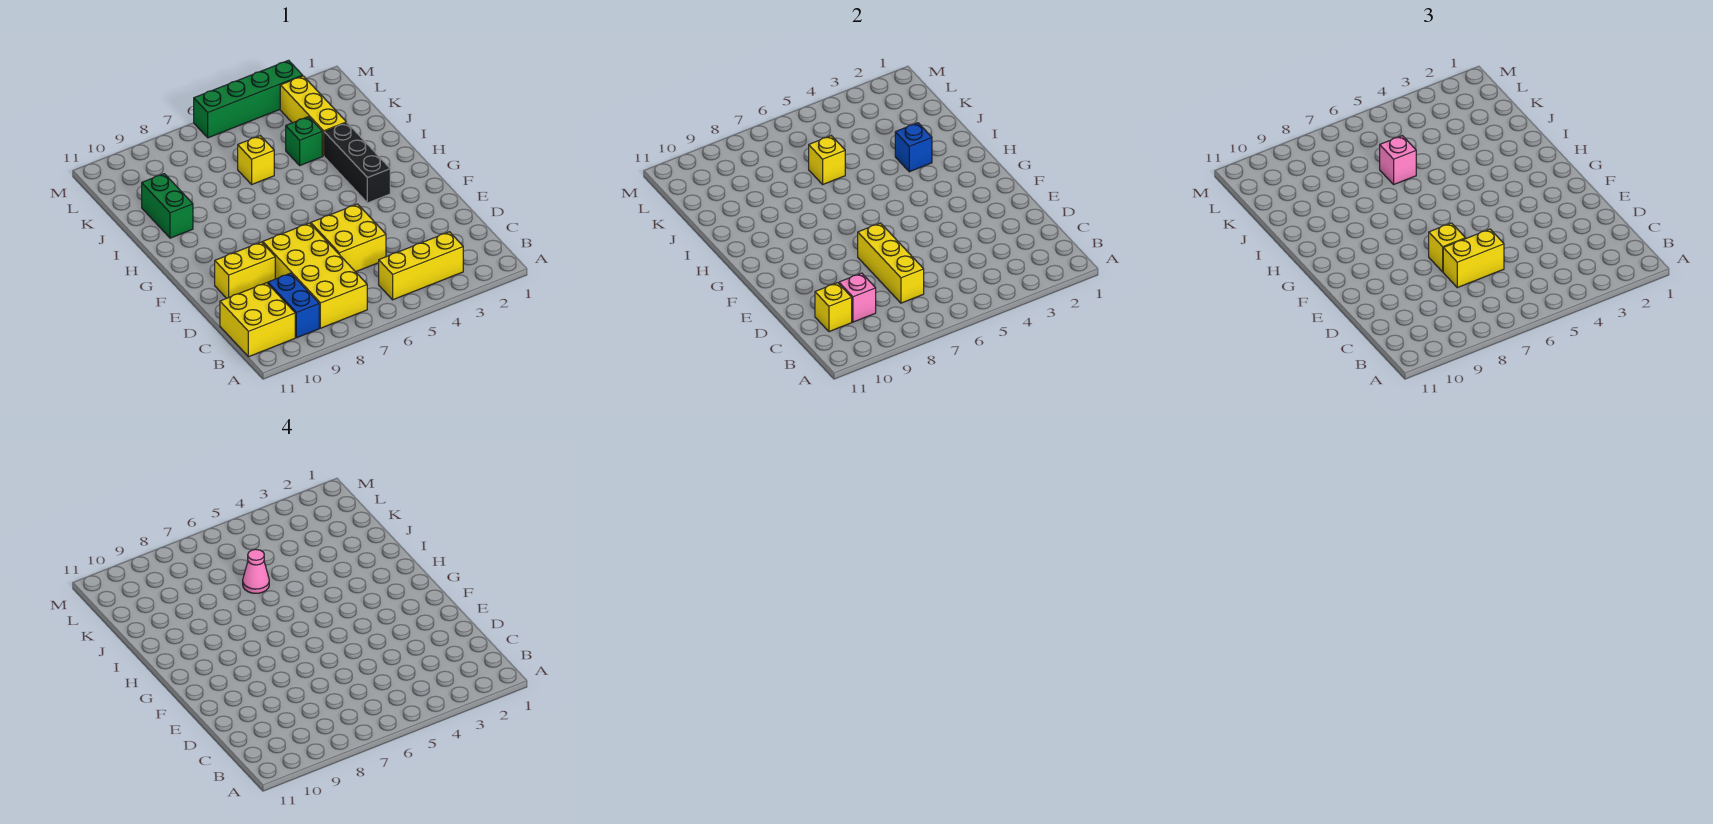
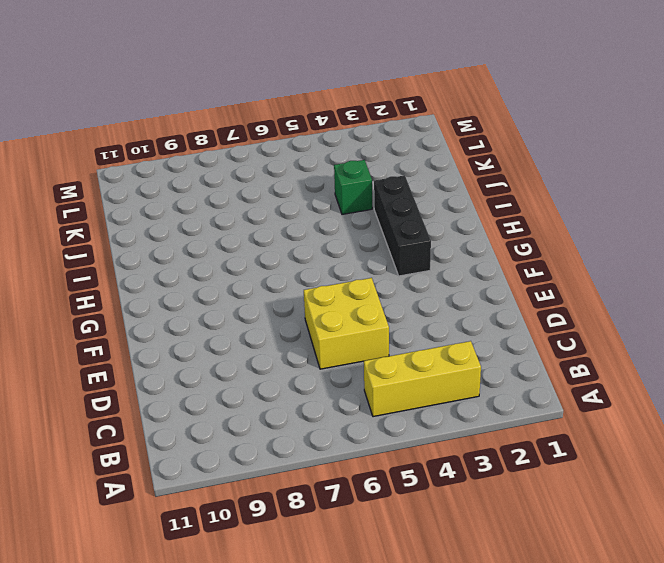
none -> yellow brick B7:E8 level 1
none -> blue brick B9:C9 level 1
none -> yellow brick B10:C11 level 1

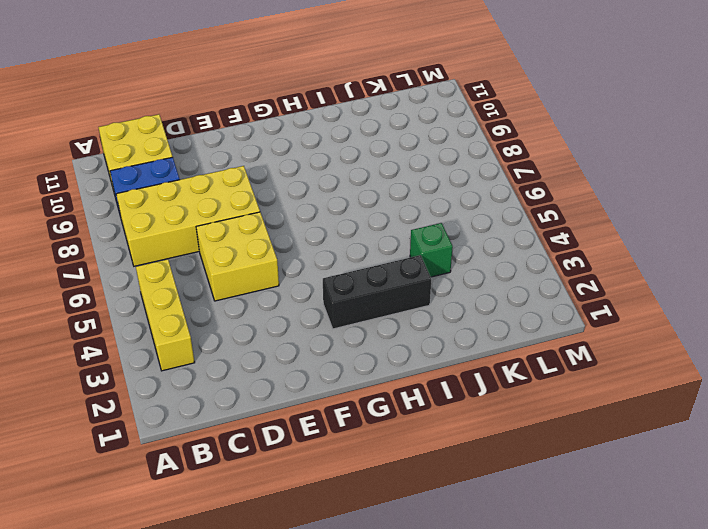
none -> yellow brick E9:E10 level 1
none -> green brick I10:J10 level 1
none -> yellow brick J3:L3 level 1

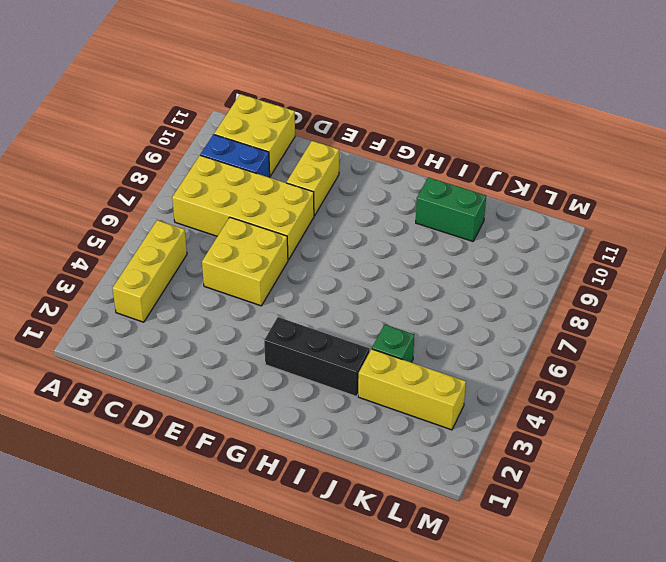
none -> yellow brick J6 level 1
none -> green brick M3:M6 level 1
none -> yellow brick C7:E7 level 2

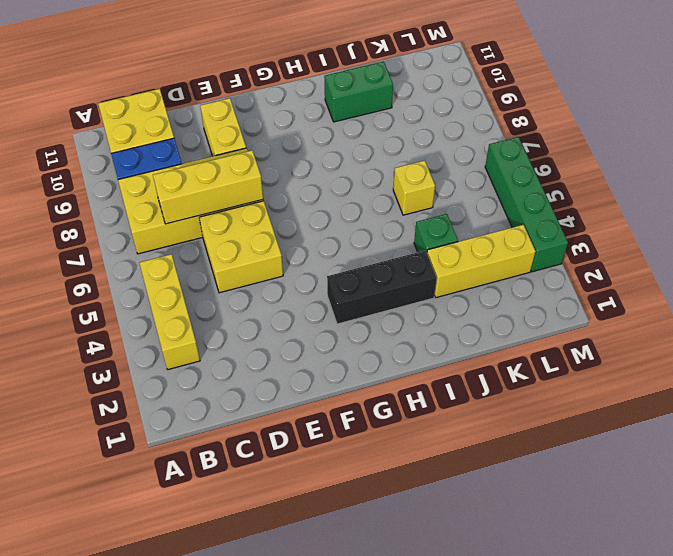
none -> pink brick C9 level 2
none -> yellow brick C10 level 2
none -> blue brick I3 level 2

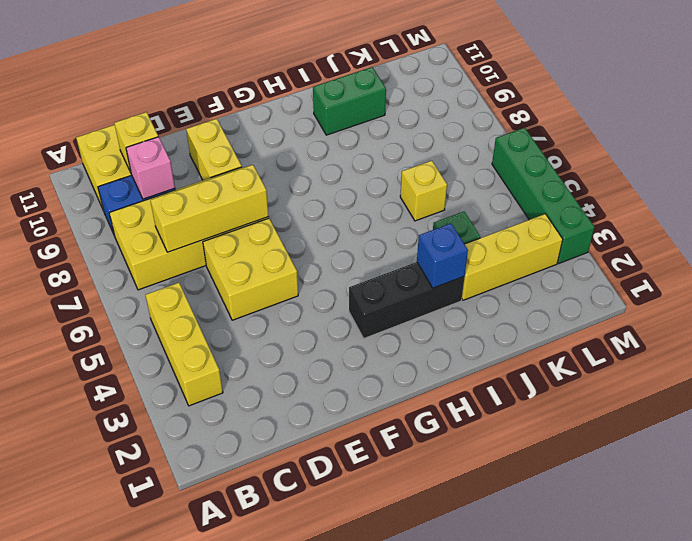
none -> yellow brick J6 level 2
none -> yellow brick D6:D7 level 3
none -> yellow brick E7 level 3

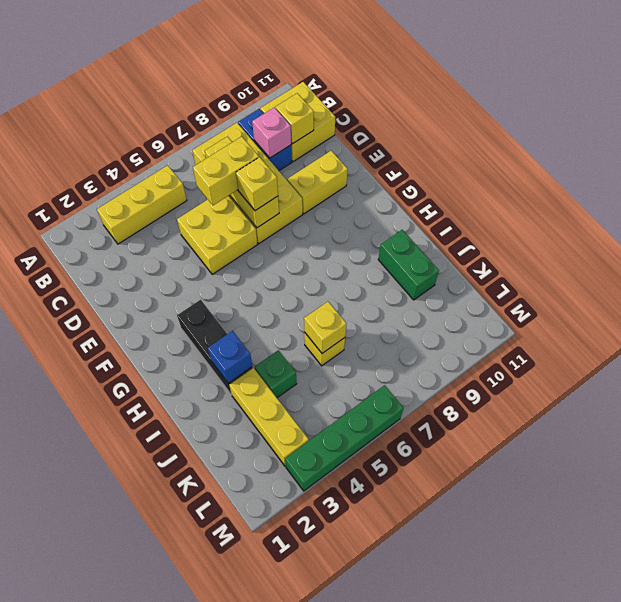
none -> pink brick J6 level 3
none -> pink cone J6 level 4

